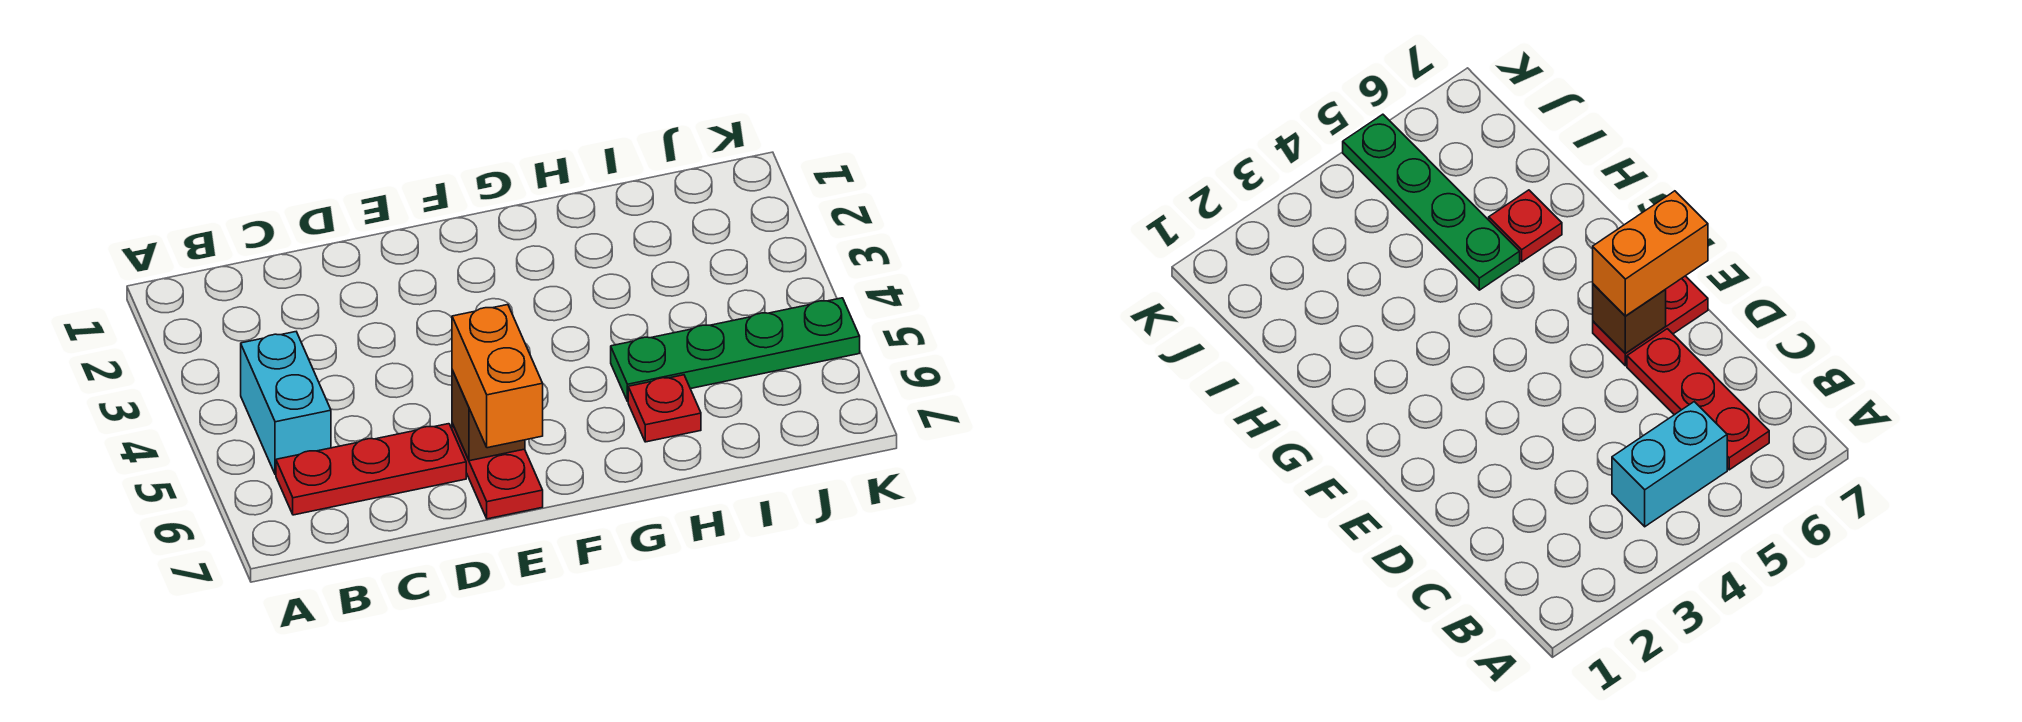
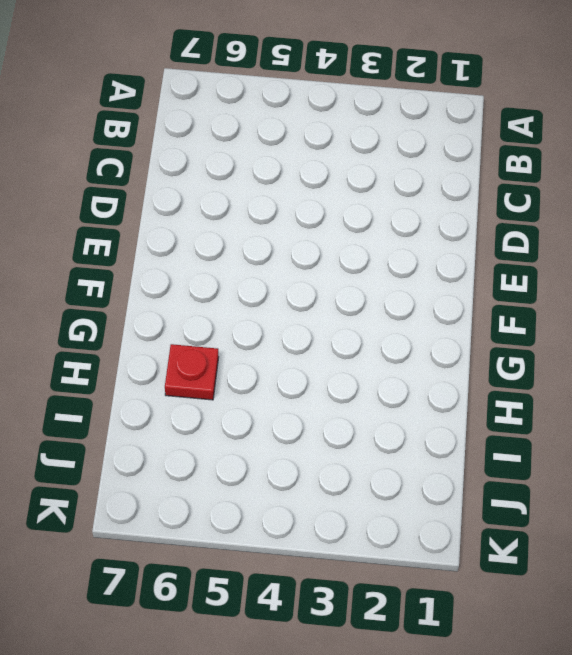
none -> cyan brick B4:B5 level 1
none -> red plate B6:D6 level 1

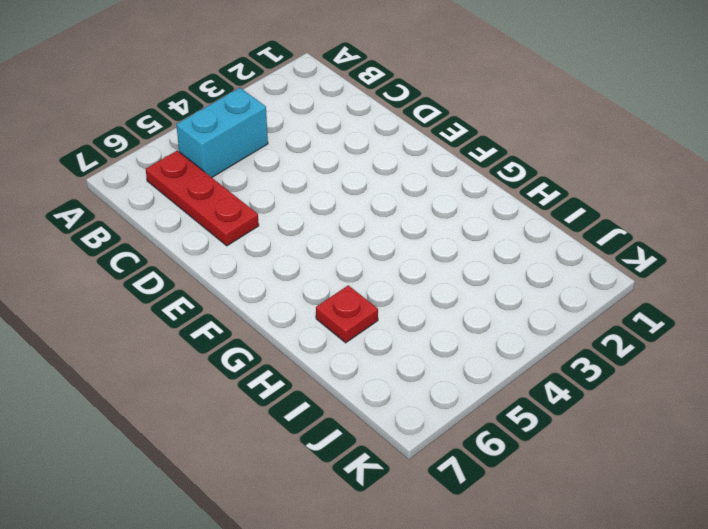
none -> red plate E6:E7 level 1
none -> green plate H5:K5 level 1

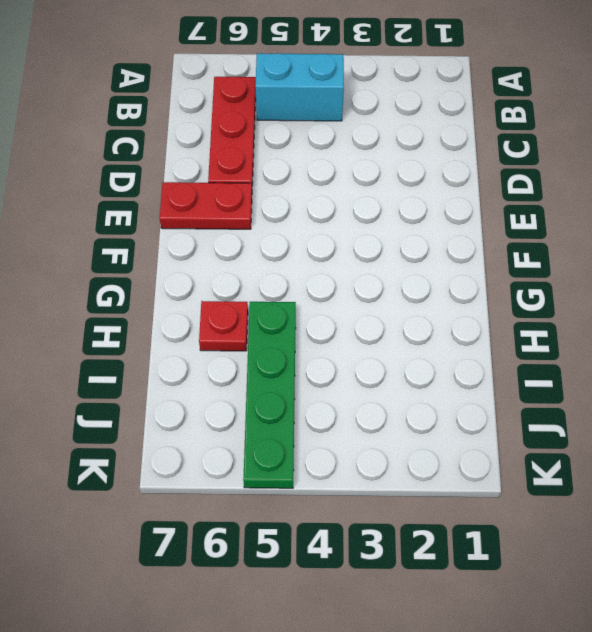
none -> brown brick E6 level 2
none -> orange brick E6:E7 level 3

